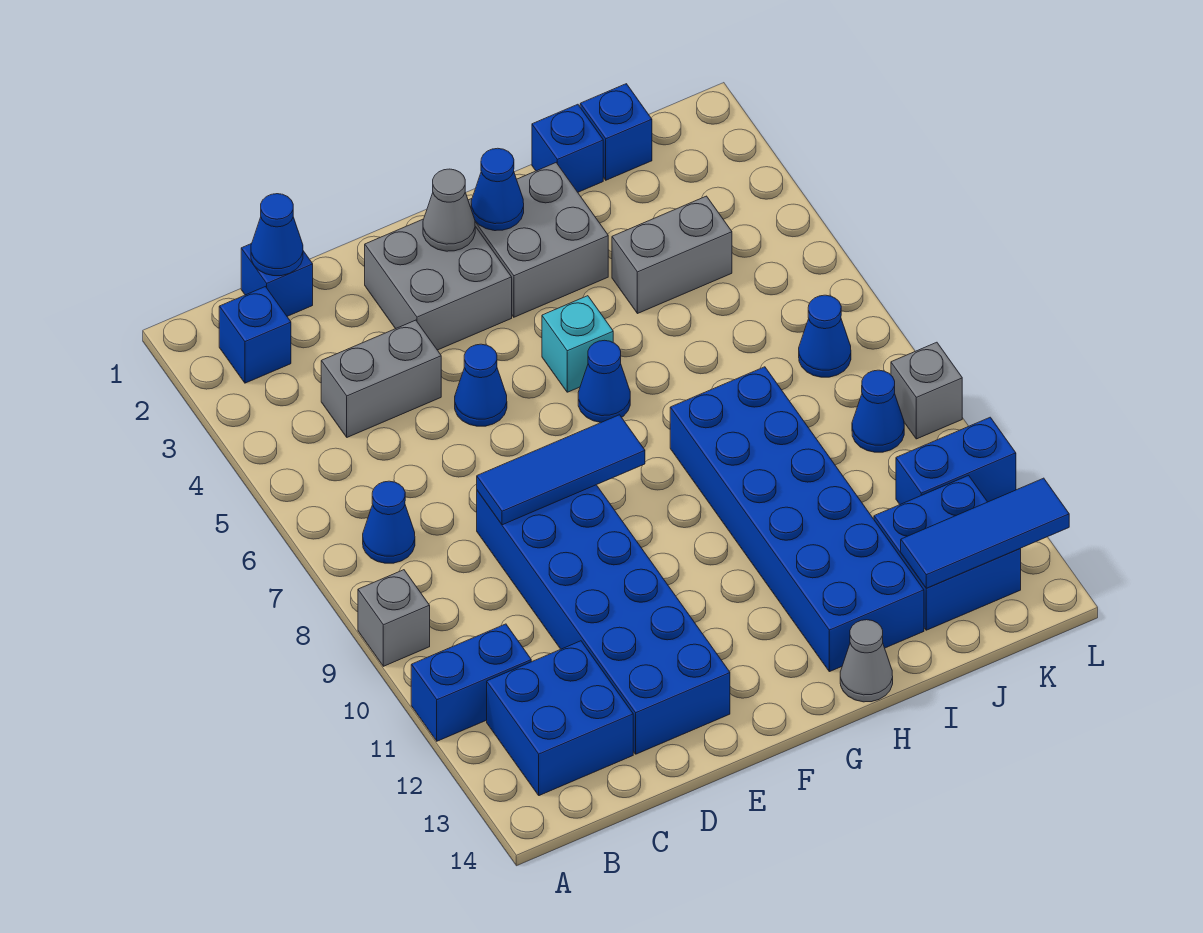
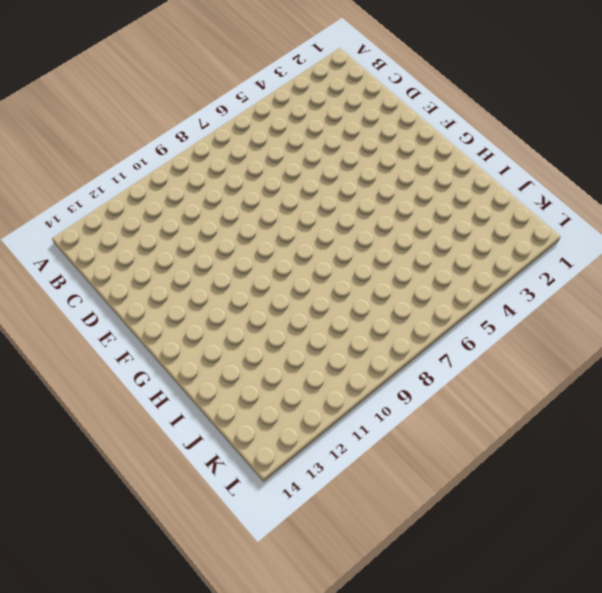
none -> grey brick A9 level 1
none -> blue brick A11:B11 level 1
none -> blue brick B2 level 1

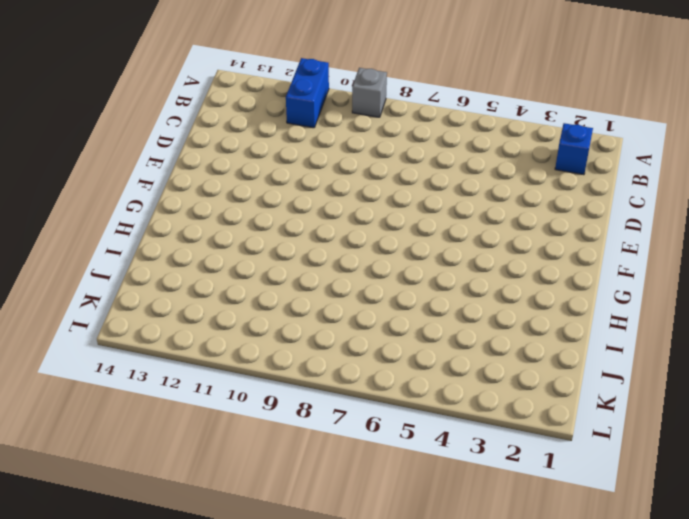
none -> blue cone B7 level 1
none -> blue brick B12:C13 level 1
none -> blue brick C1 level 1

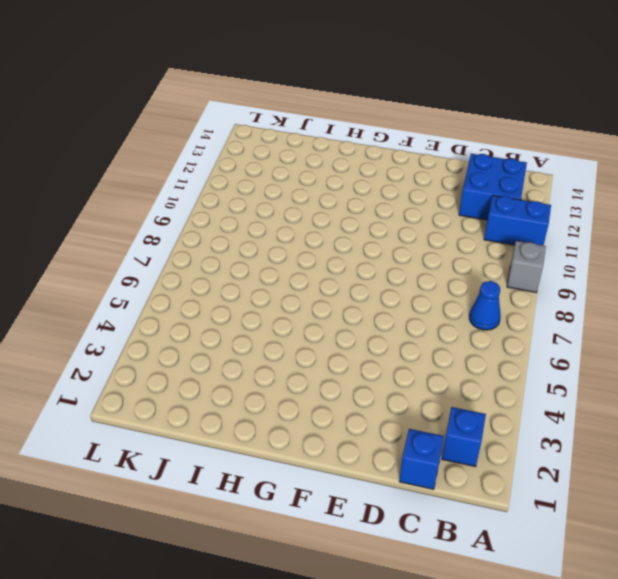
none -> grey brick C4:D4 level 1
none -> blue brick D8:E13 level 1
none -> grey brick E2:F3 level 1

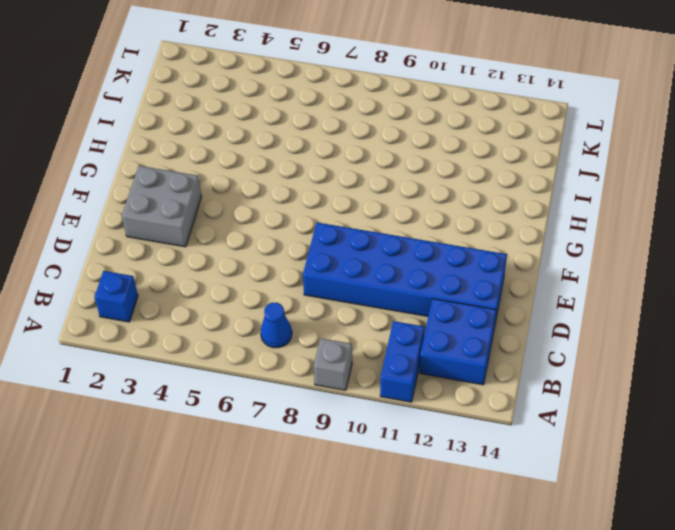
none -> blue brick C1 level 1
none -> grey brick C4:D4 level 1
none -> blue cone E5 level 1

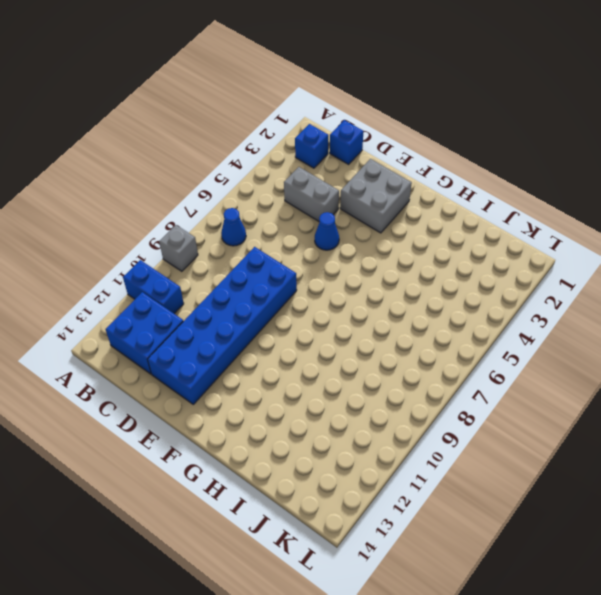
none -> grey brick G2:H3 level 1
none -> cyan brick G5 level 1
none -> blue cone G6 level 1

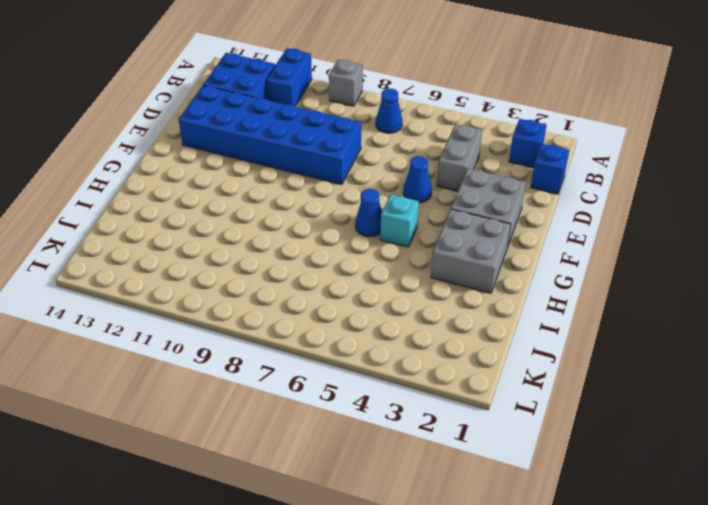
none -> blue brick H8:I13 level 1
none -> grey cone H14 level 1
none -> blue brick I1 level 1

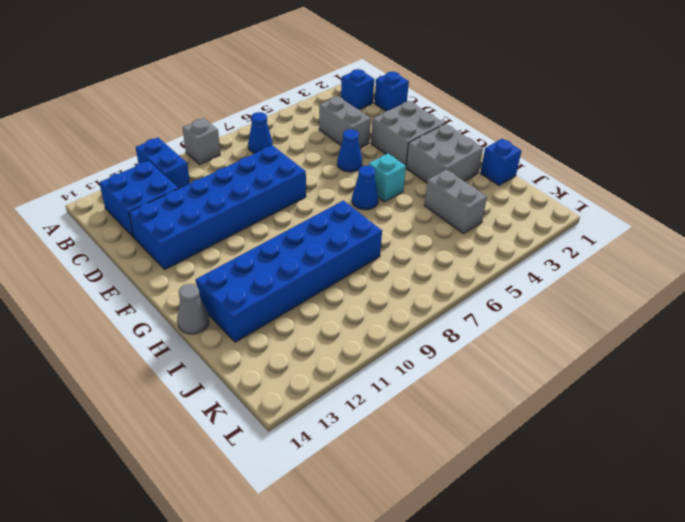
none -> blue brick J1 level 1
none -> blue brick J12:K13 level 1
none -> blue cone K7 level 1

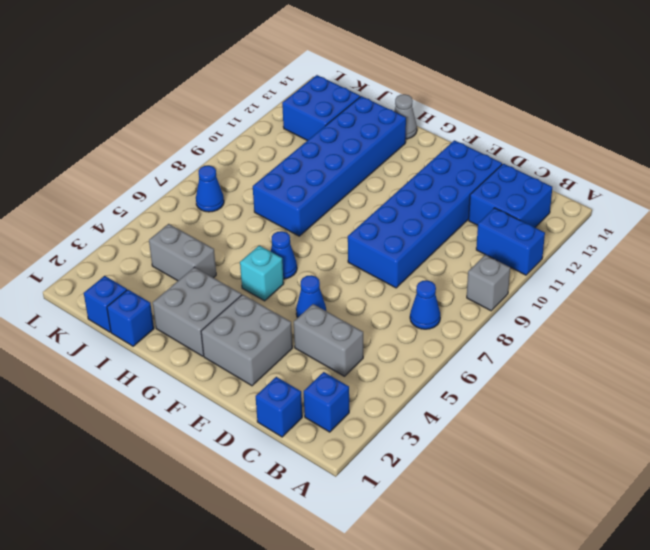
none -> blue cone K9 level 1
none -> blue brick K11:L11 level 1
none -> grey brick L9 level 1

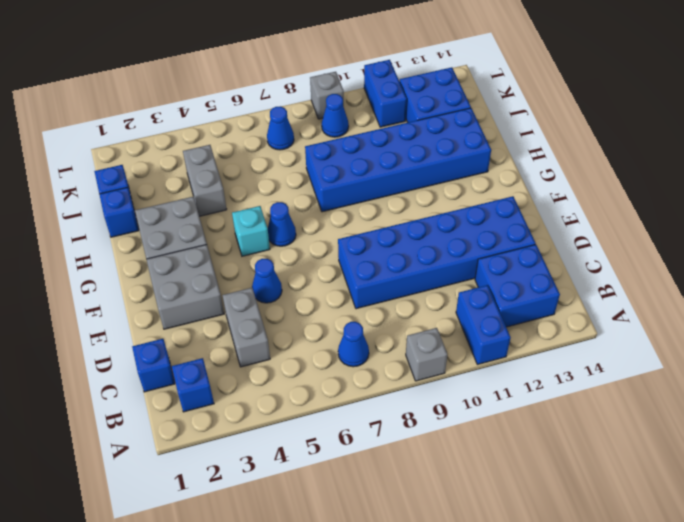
none -> grey cone H14 level 1
none -> blue cone C1 level 2
none -> blue tile D8:F8 level 2

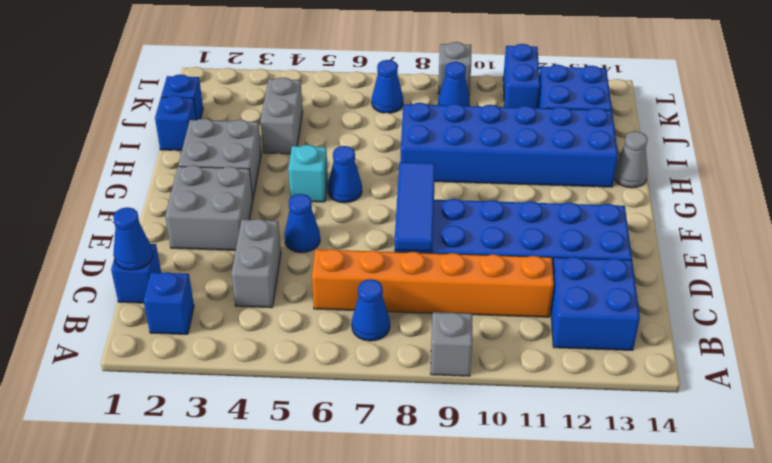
orange brick C6:C11 level 1 -> none
none -> blue brick A11:B11 level 1
none -> grey cone F2 level 2
none -> blue cone G2 level 2

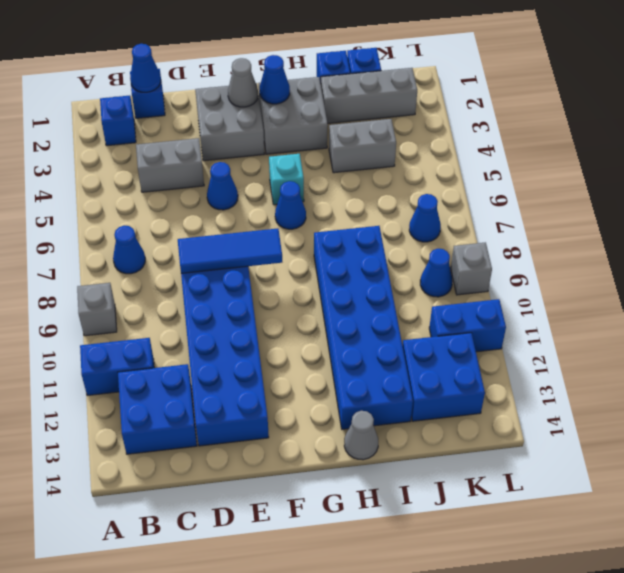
grey brick I2:K2 level 1 -> none
none -> blue tile J13:L13 level 2

